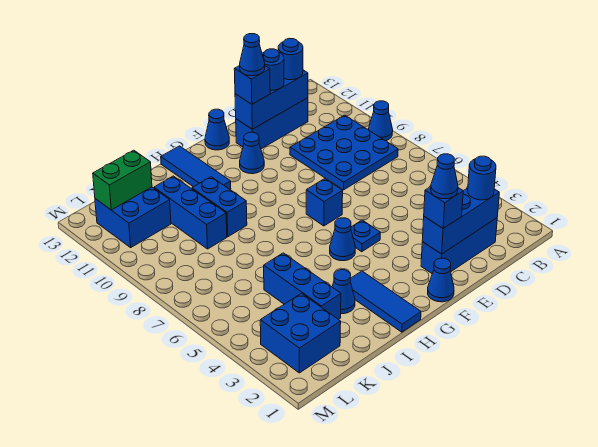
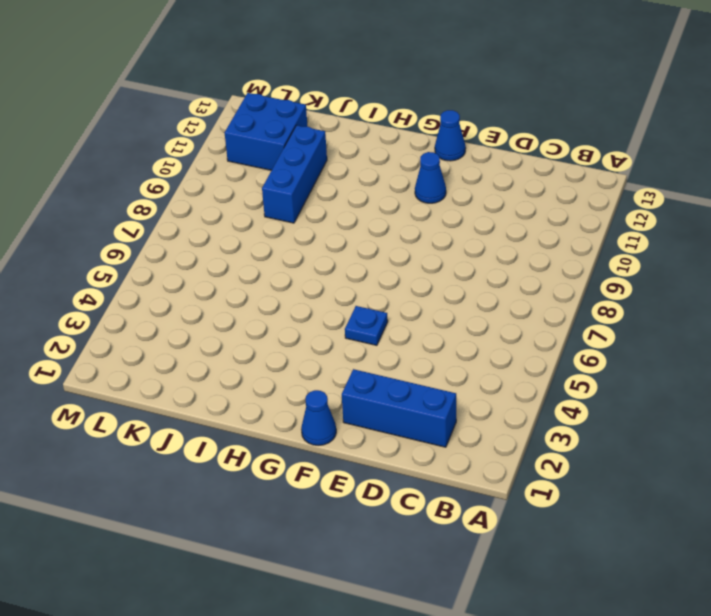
none -> blue cone A9 level 1
none -> blue plate B8:D10 level 1
none -> blue brick C12:E12 level 1

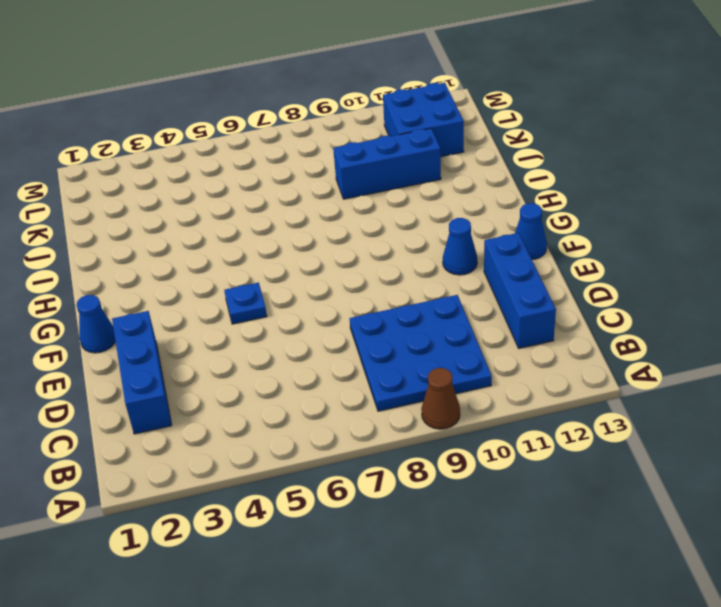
brown cone A9 level 1 -> blue cone A9 level 1
none -> blue brick F7 level 1
none -> blue cone G5 level 1
none -> blue tile H1:H3 level 1

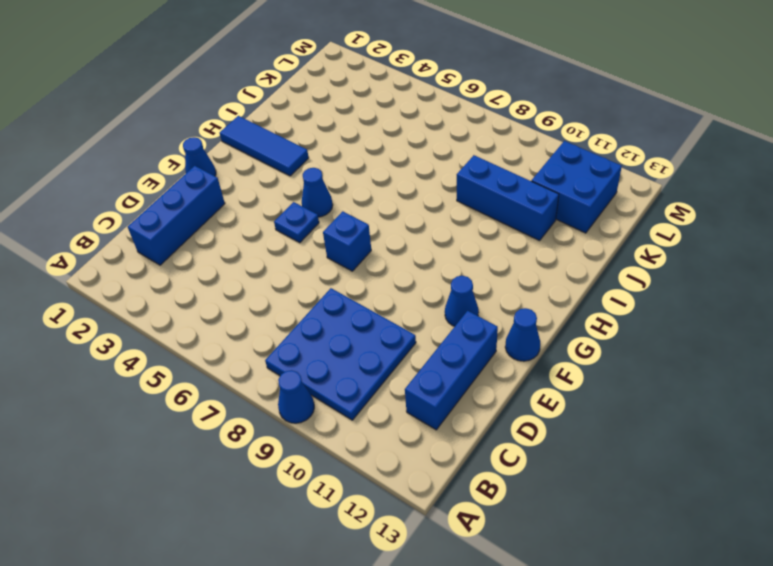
none -> blue tile H11:H13 level 1
none -> blue cone I3 level 1
none -> blue brick I9:I10 level 1

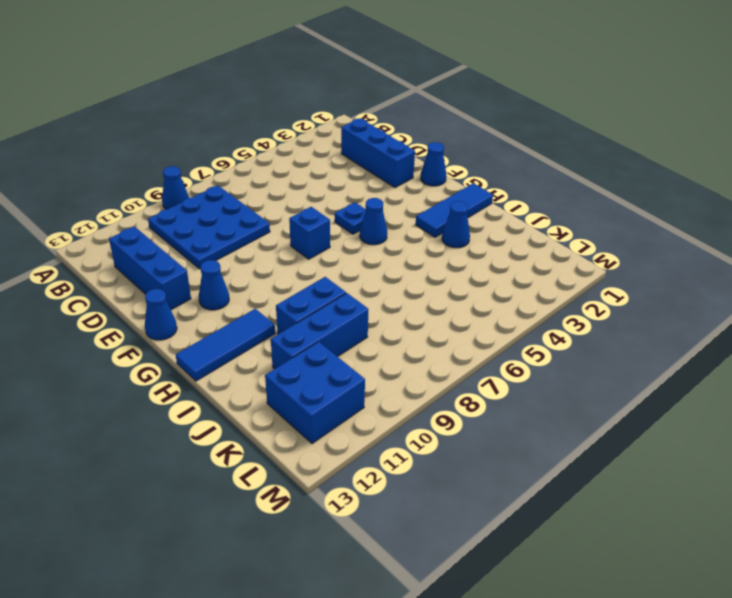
none -> blue brick J3:J5 level 1
none -> blue brick K2:L3 level 1
none -> blue brick C2:E2 level 2

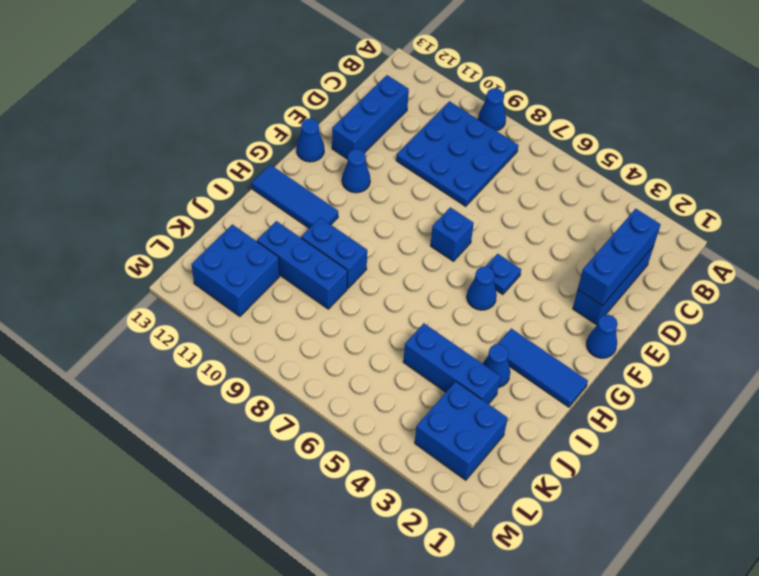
none -> blue brick C12:E12 level 2
none -> green brick K12:L12 level 2
none -> blue round brick C2 level 3

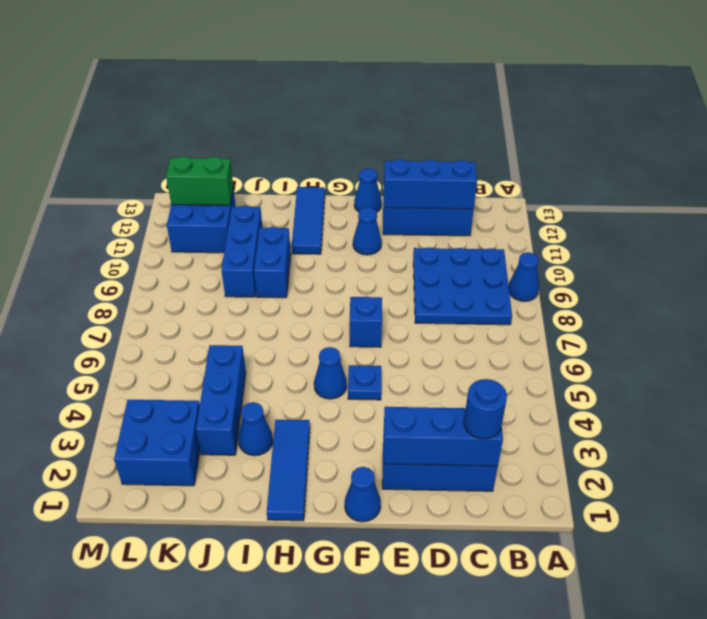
none -> blue round brick C12 level 3
none -> blue round brick D12 level 3
none -> blue brick E2 level 3

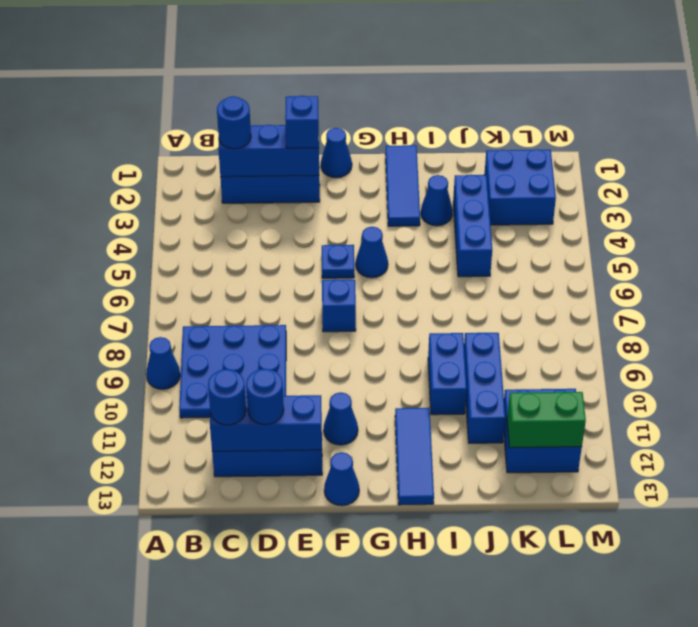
none -> blue brick E12 level 3
none -> blue cone E2 level 4
none -> blue cone E12 level 4

